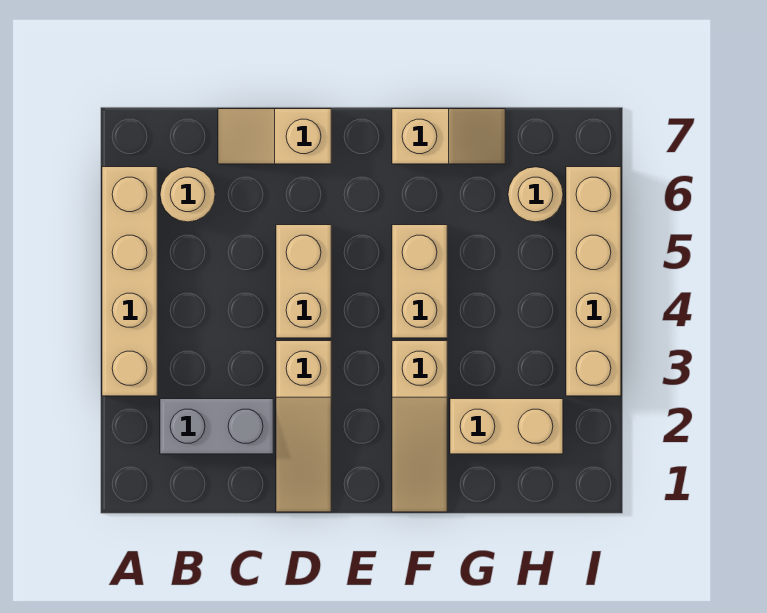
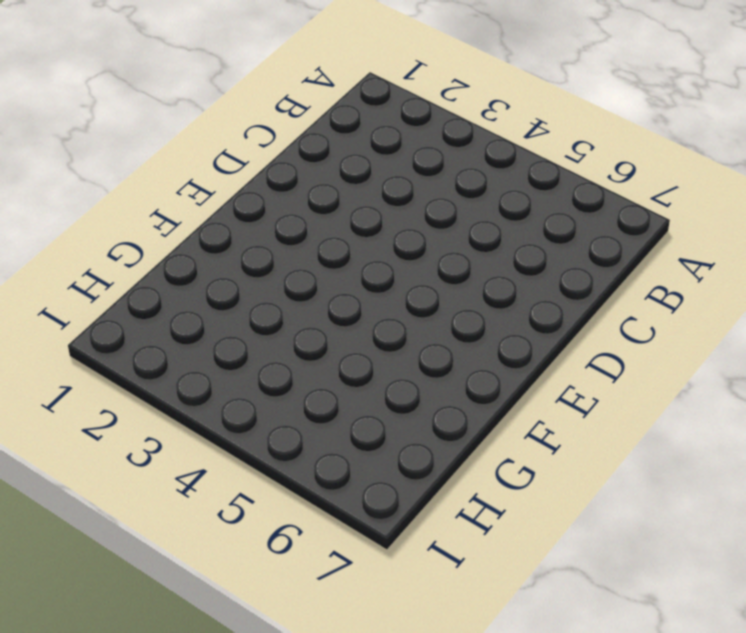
none -> tan brick A3:A6 level 1
none -> grey brick B2:C2 level 1
none -> tan round brick B6 level 1

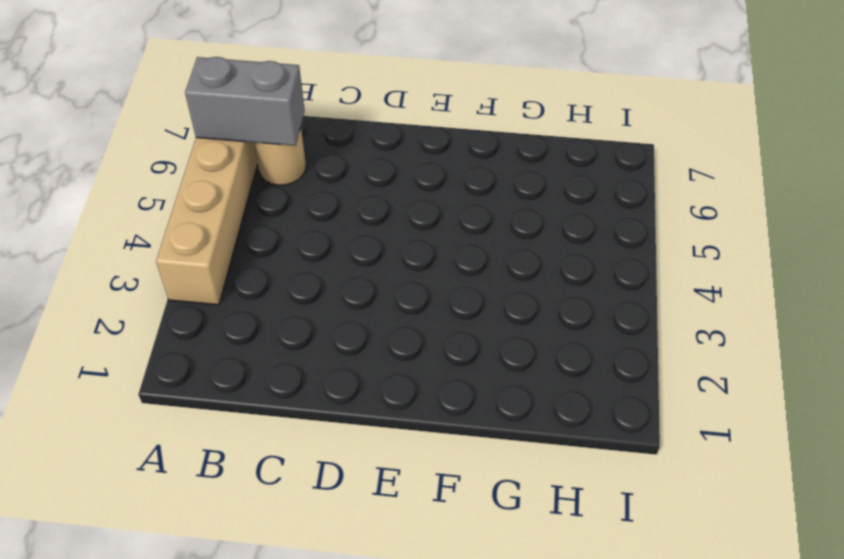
grey brick A6:B6 level 2 -> grey brick B2:C2 level 1
none -> tan slope C7:D7 level 1 top D
none -> tan slope D1:D3 level 1 top 3
none -> tan brick D4:D5 level 1

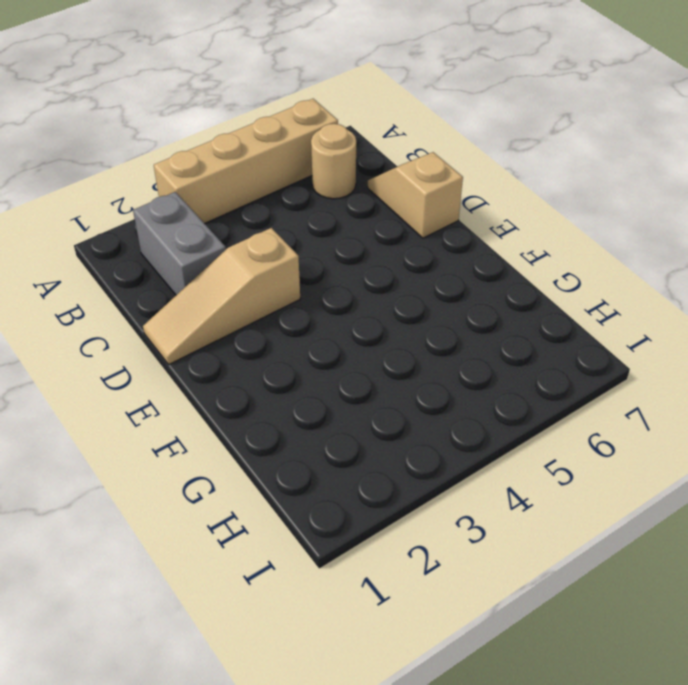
none -> tan brick D4:D5 level 1
none -> tan slope F1:F3 level 1 top 3
none -> tan brick F4:F5 level 1

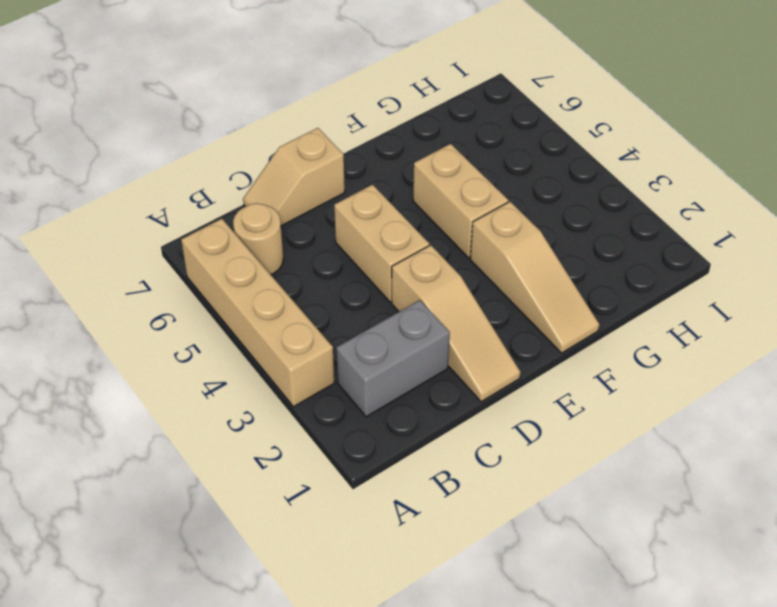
none -> tan slope F7:G7 level 1 top F
none -> tan brick G2:H2 level 1
none -> tan round brick H6 level 1

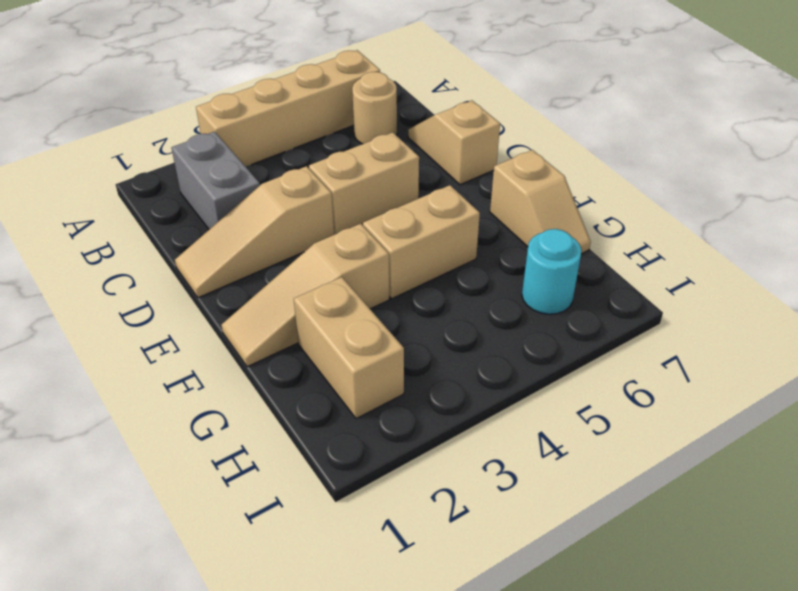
cyan round brick H6 level 1 -> tan round brick H6 level 1
none -> tan brick I3:I6 level 1

